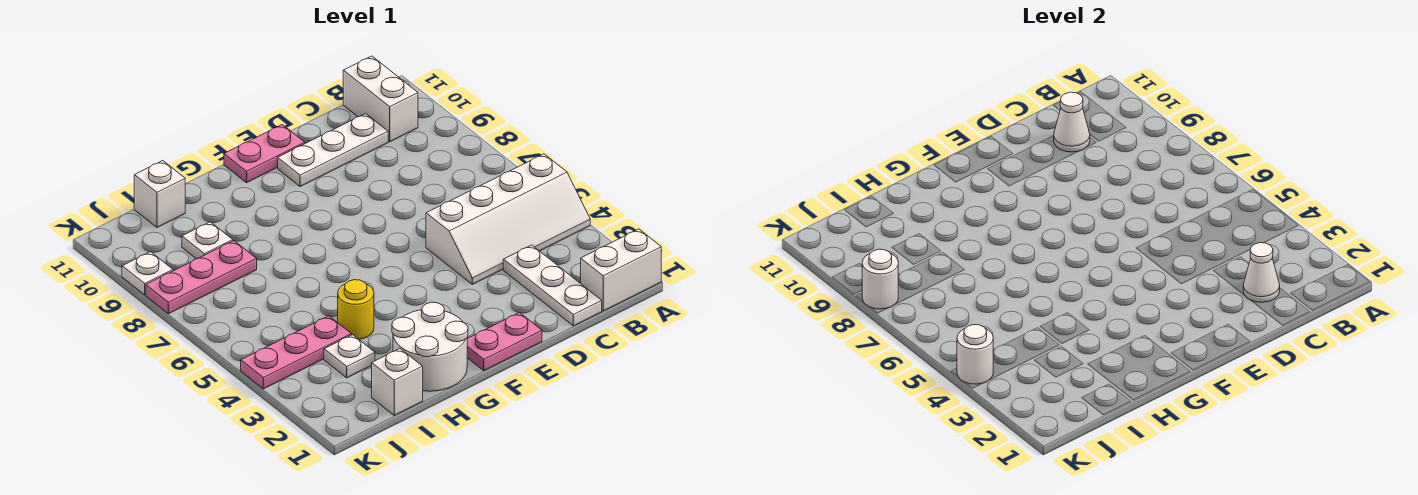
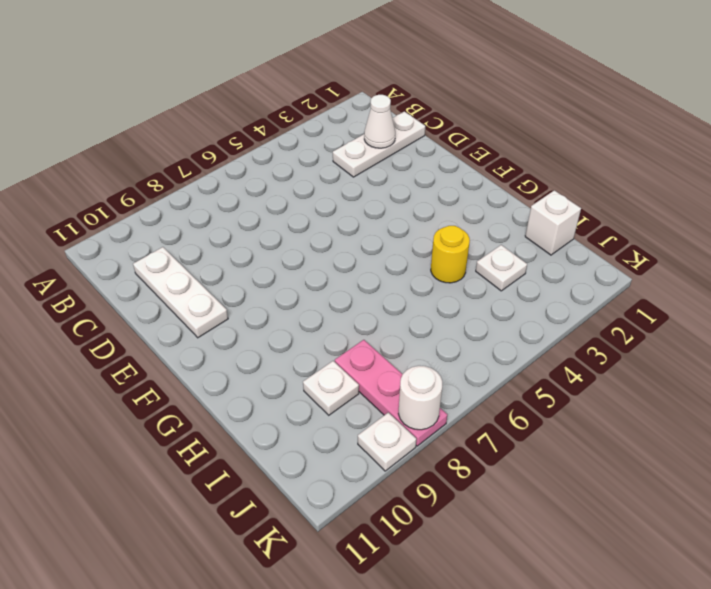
none -> white brick A1:B1 level 1
none -> white slope A4:D5 level 1 top 5
none -> white brick B10:B11 level 1

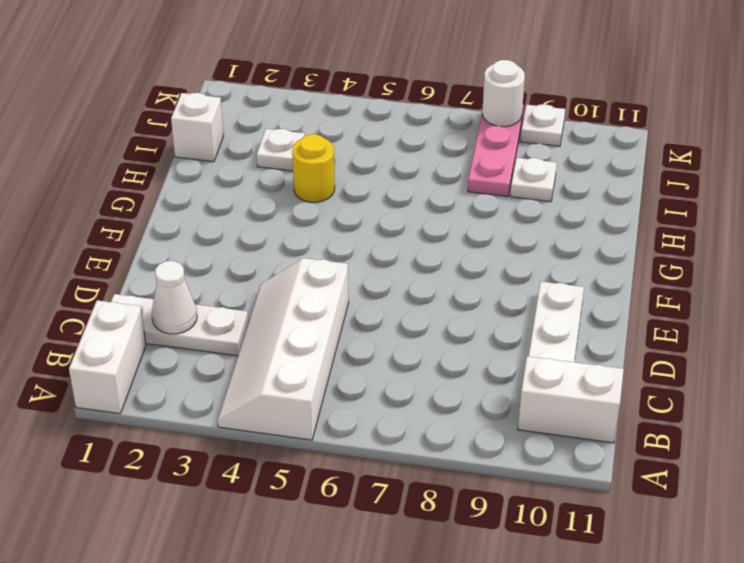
none -> pink plate E1:F1 level 1
none -> pink plate E11:F11 level 1
none -> white round brick G1:H2 level 1

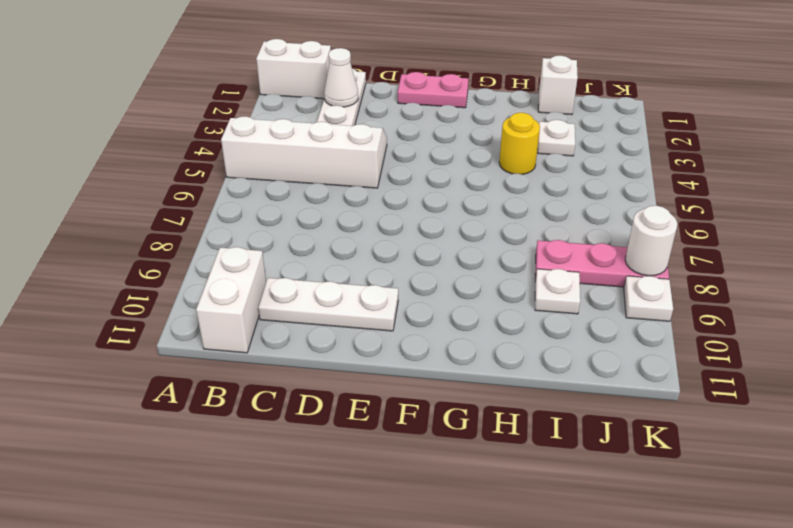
none -> pink plate E11:F11 level 1
none -> white round brick G1:H2 level 1
none -> pink plate I4:K4 level 1

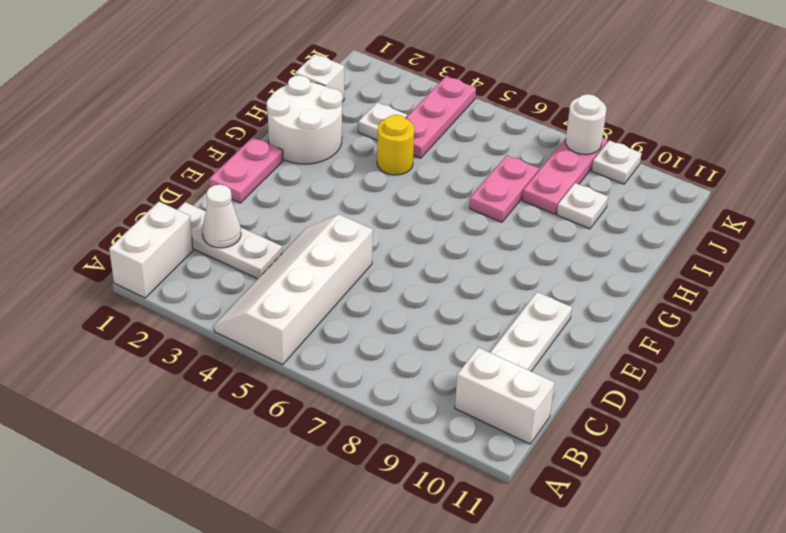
pink plate H7:I7 level 1 -> pink plate E11:F11 level 1
none -> white brick I11 level 1
none -> white cone C10 level 2
none -> white round brick K4 level 2

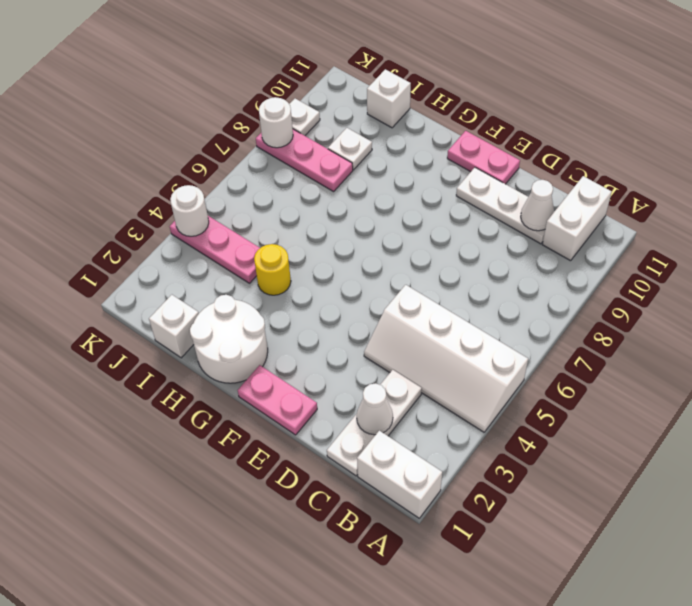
none -> white plate I3 level 1

